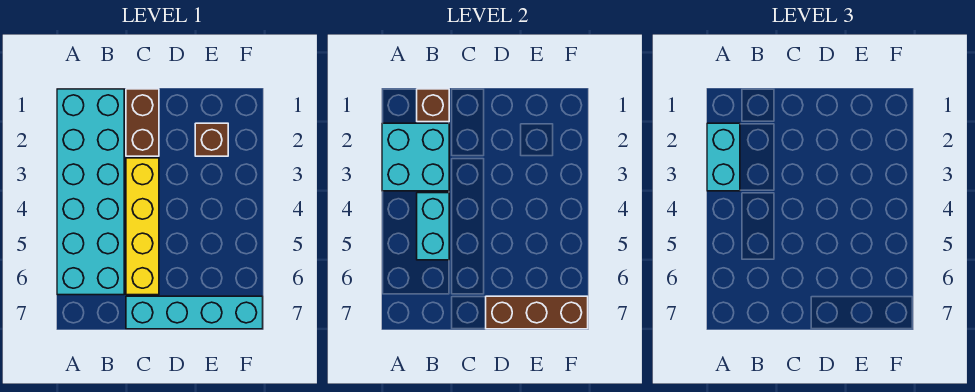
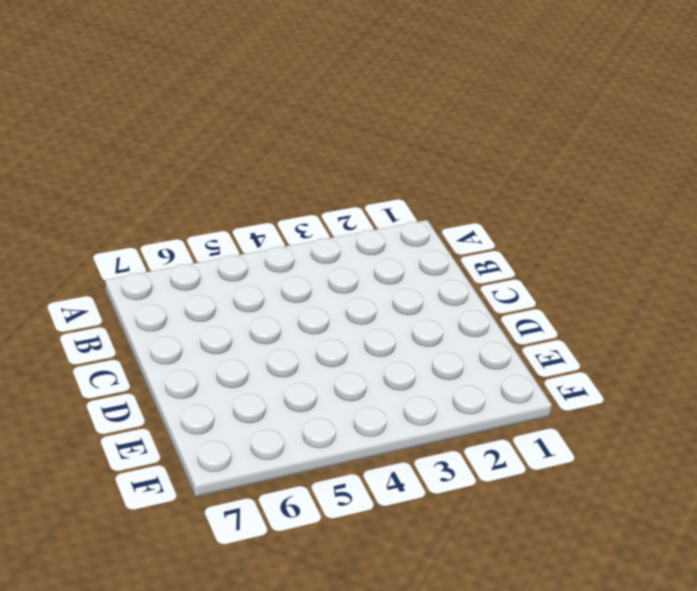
none -> cyan brick A1:B6 level 1
none -> brown brick C1:C2 level 1

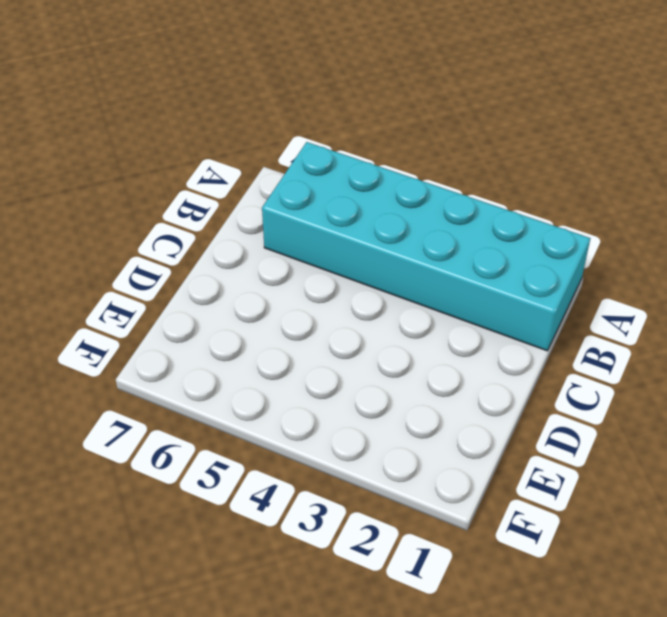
none -> brown brick C1:C2 level 1
none -> yellow brick C3:C6 level 1

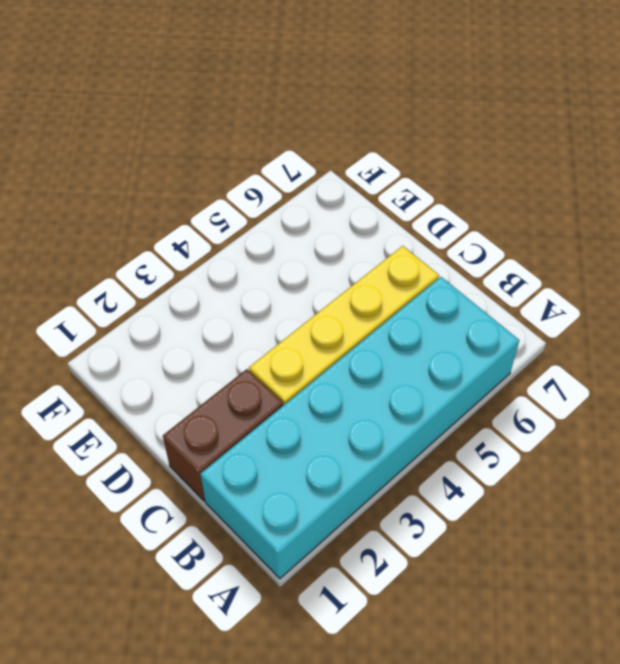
none -> cyan brick C7:F7 level 1
none -> brown brick E2 level 1

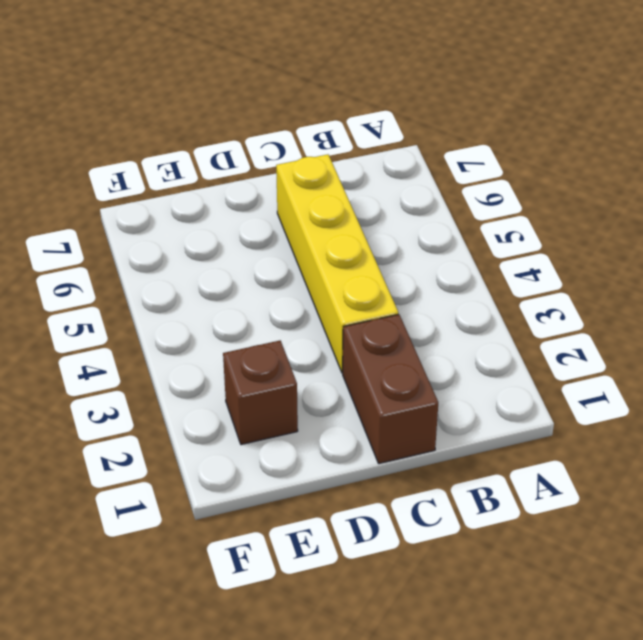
none -> cyan brick A1:B6 level 1
none -> cyan brick C7:F7 level 1

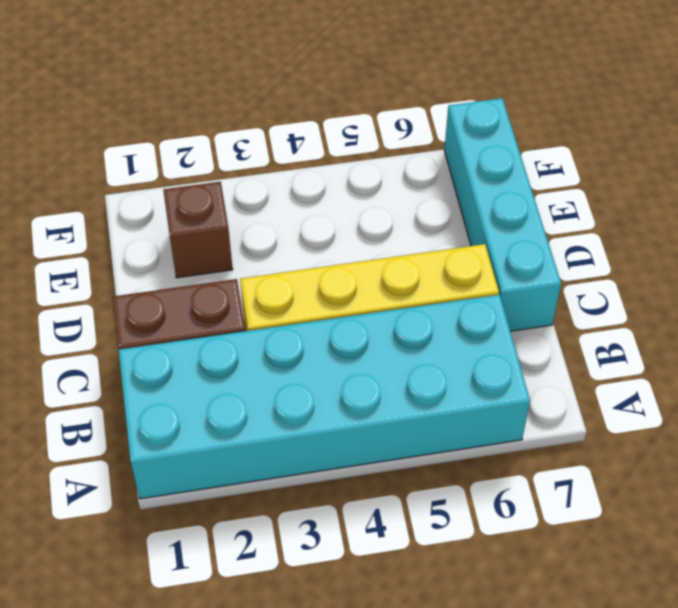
none -> cyan brick A2:B3 level 2
none -> brown brick B1 level 2

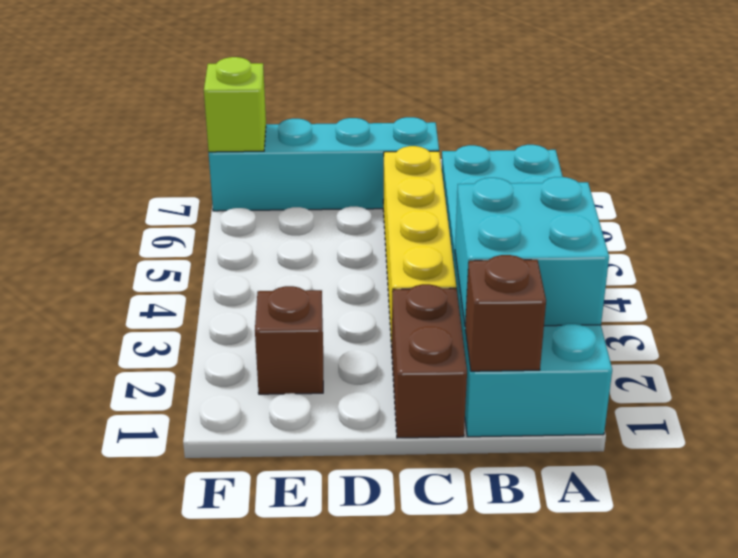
lime brick F7 level 2 -> brown brick D7:F7 level 2
none -> cyan brick B4:B5 level 2
none -> cyan brick A2:A3 level 3

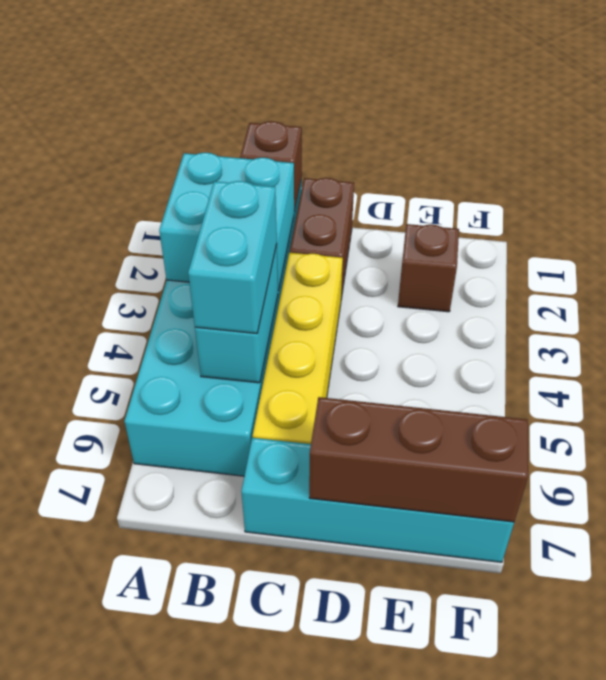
cyan brick B4:B5 level 3 -> cyan brick A2:A3 level 3

